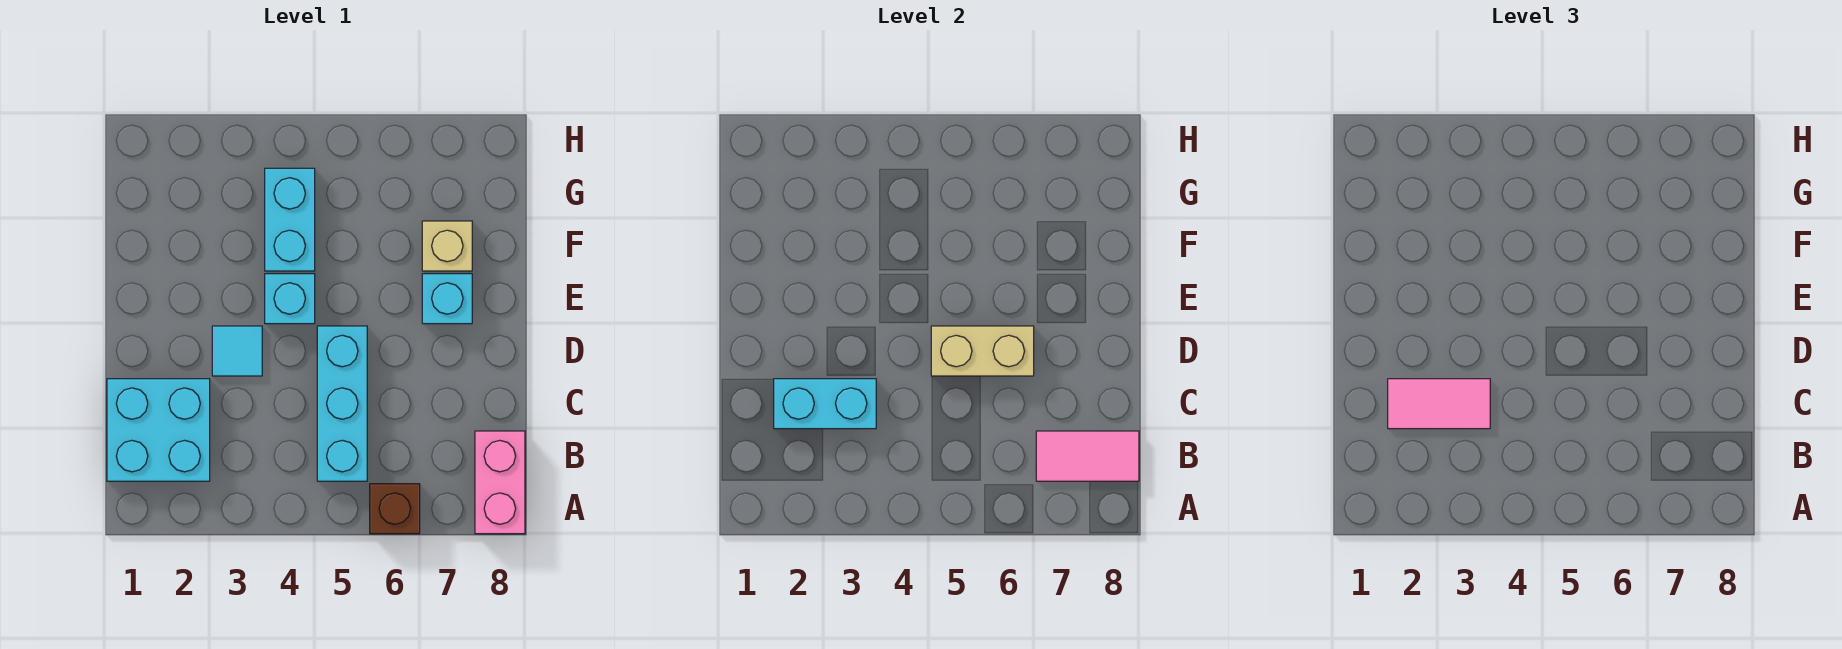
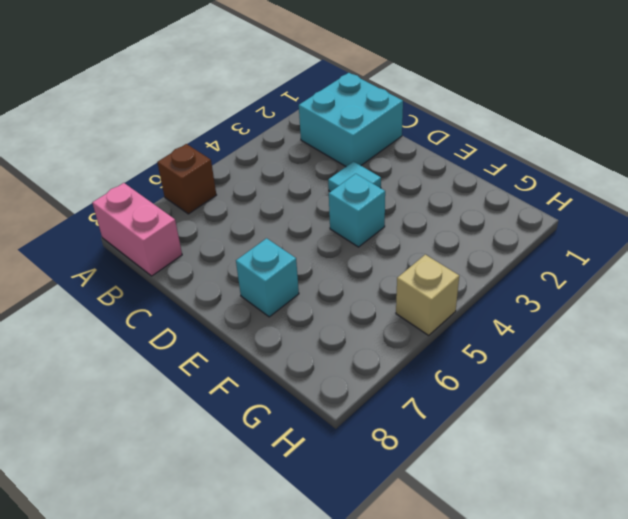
tan brick H5 level 1 -> tan brick F7 level 1
none -> cyan brick B5:D5 level 1
none -> cyan brick F4:G4 level 1
none -> pink tile B7:B8 level 2

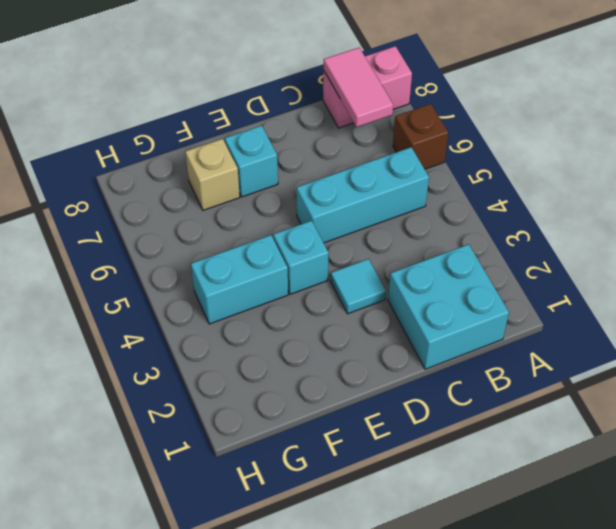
none -> cyan brick C2:C3 level 2
none -> tan brick D5:D6 level 2
none -> pink tile C2:C3 level 3

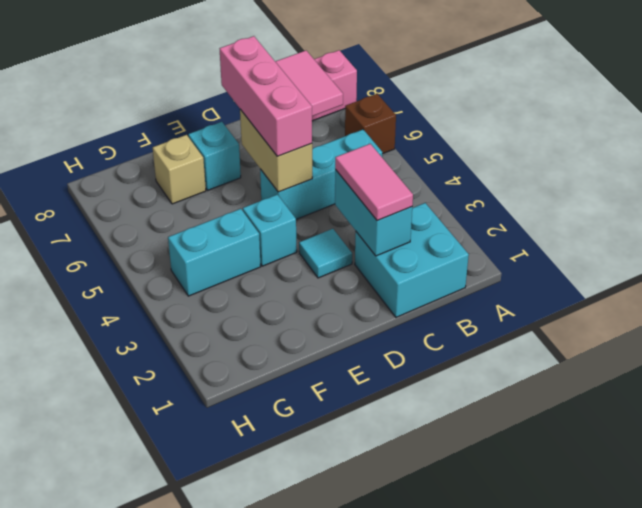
pink brick D5:D7 level 3 -> none

